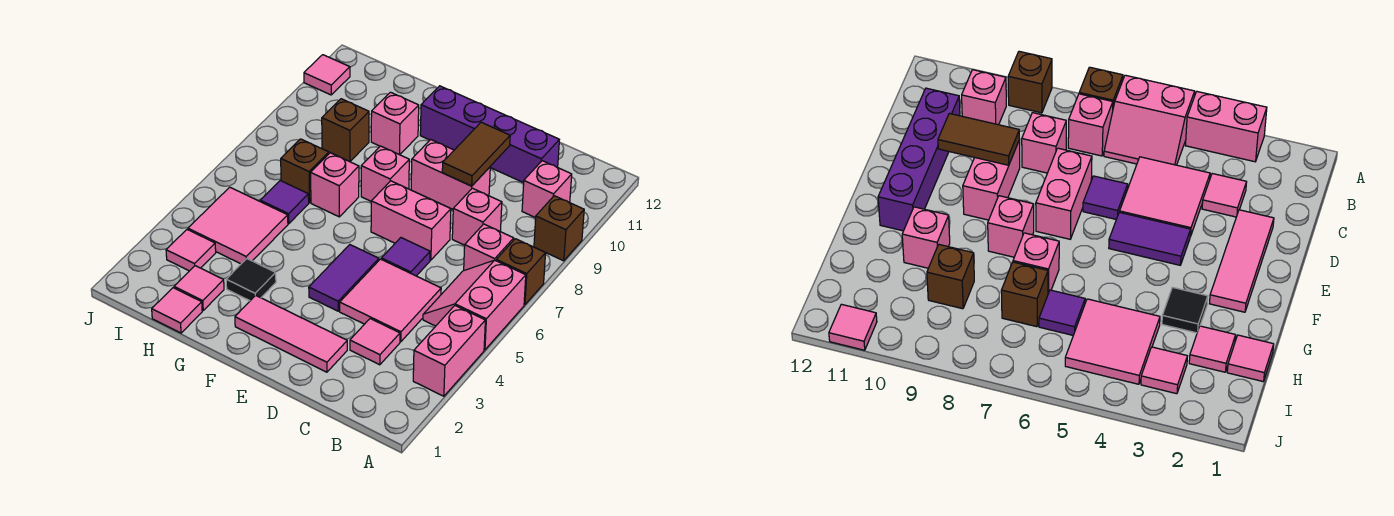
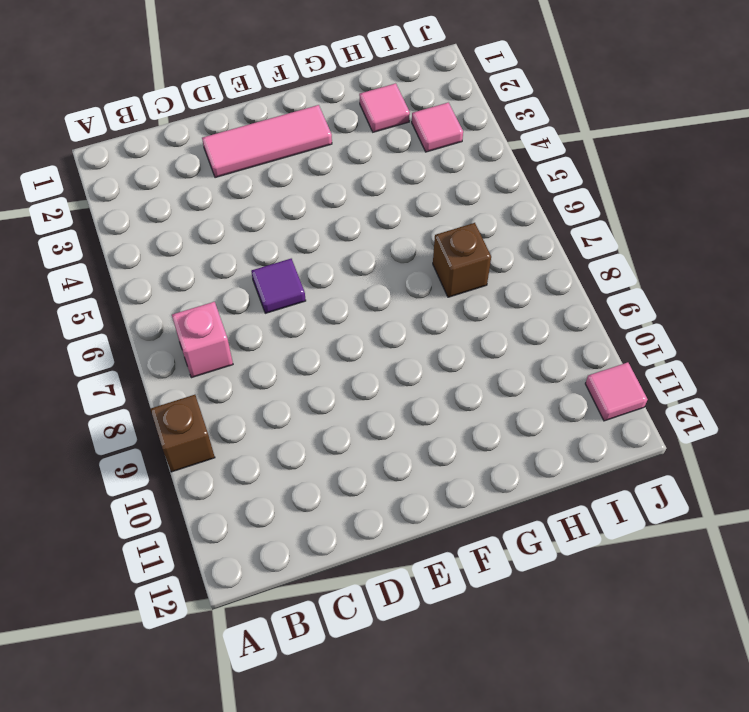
none -> pink brick A3:A4 level 1
none -> pink slope A5:B6 level 1 top A
none -> brown brick A7 level 1

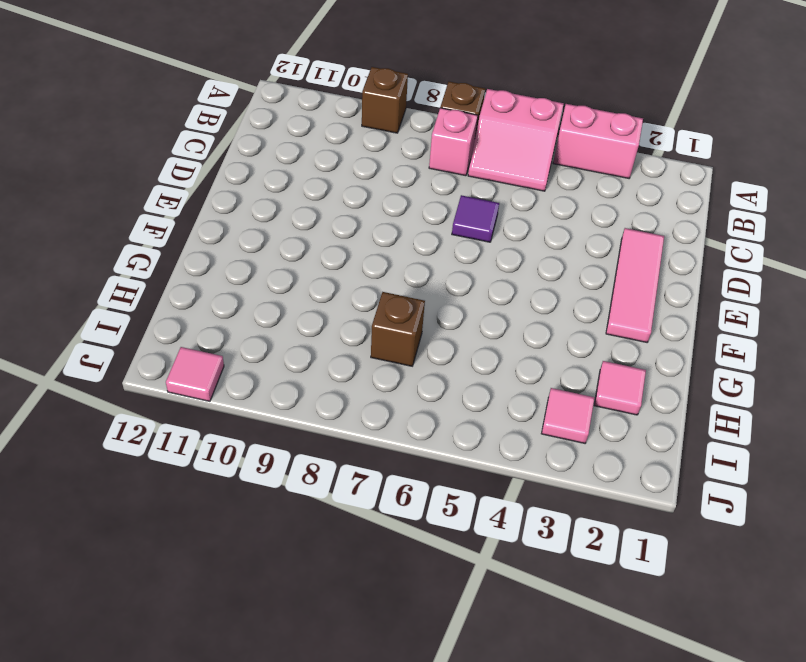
none -> pink brick B10 level 1
none -> pink tile C3 level 1
none -> pink tile C4:D5 level 1

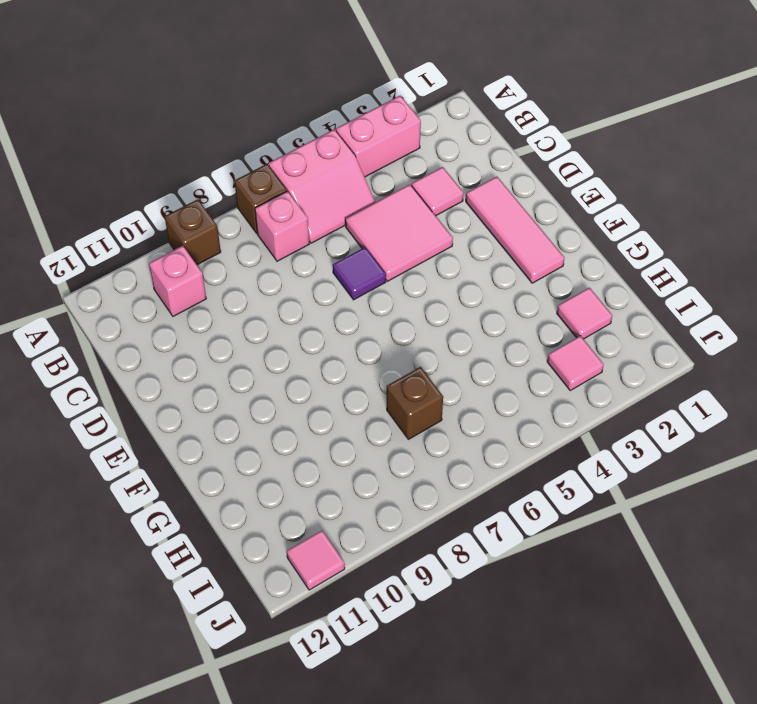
none -> pink brick C8 level 1
none -> purple brick C11:F11 level 1
none -> pink brick D7:E7 level 1

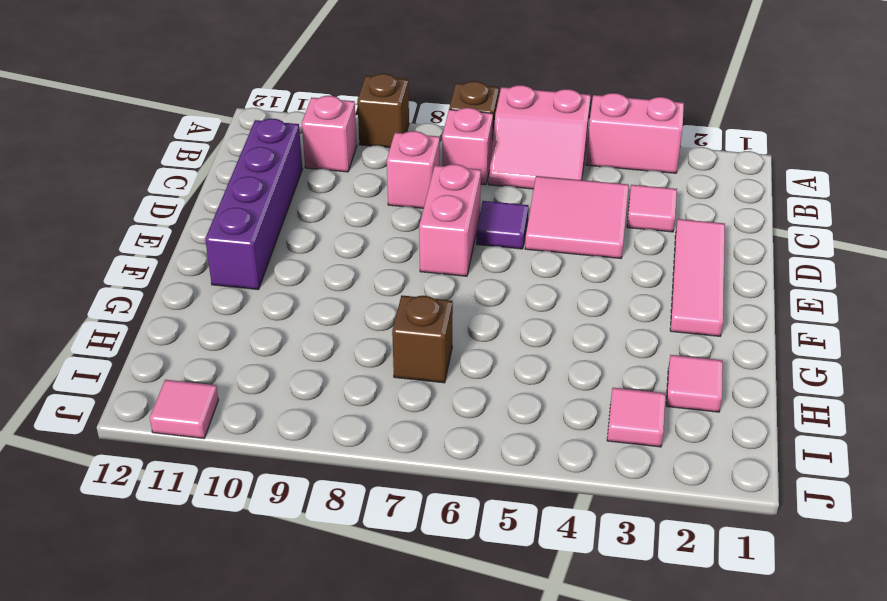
none -> pink brick D9:E9 level 1
none -> purple tile E4:E5 level 1
none -> pink brick F8 level 1

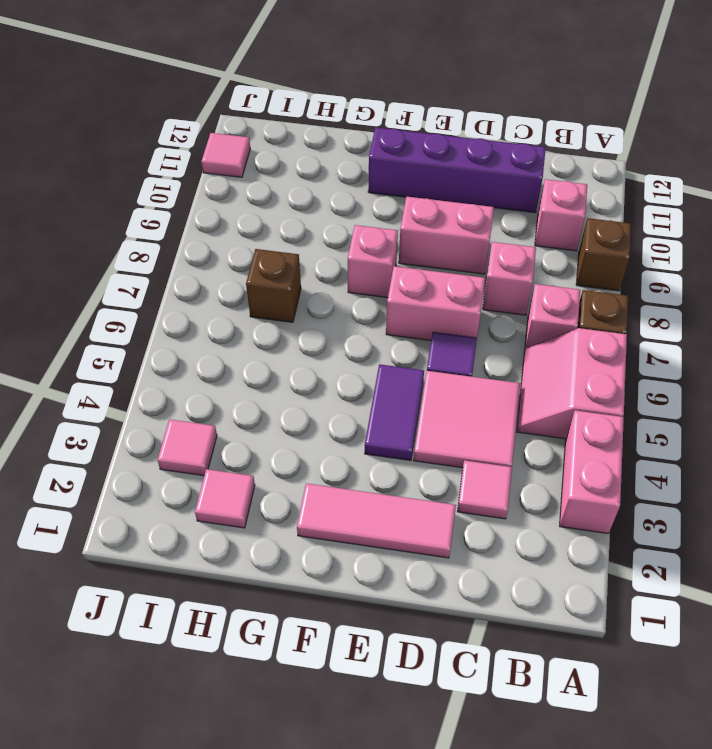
none -> black tile G3 level 1
none -> pink brick G7 level 1
none -> pink brick G10 level 1

